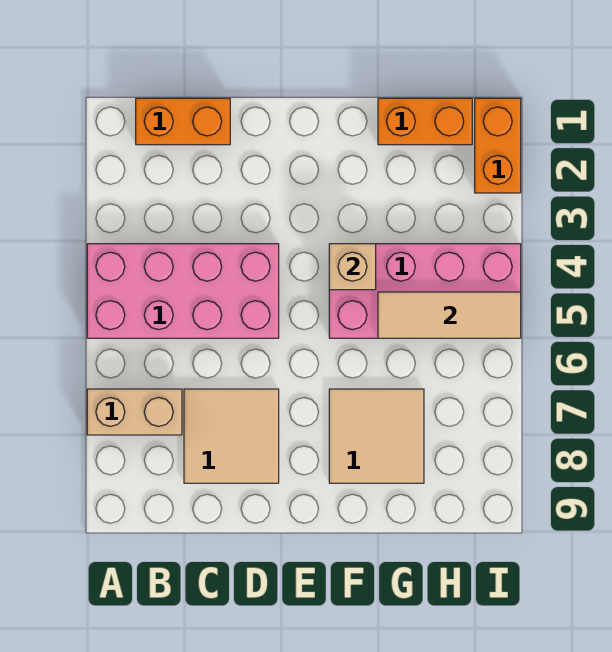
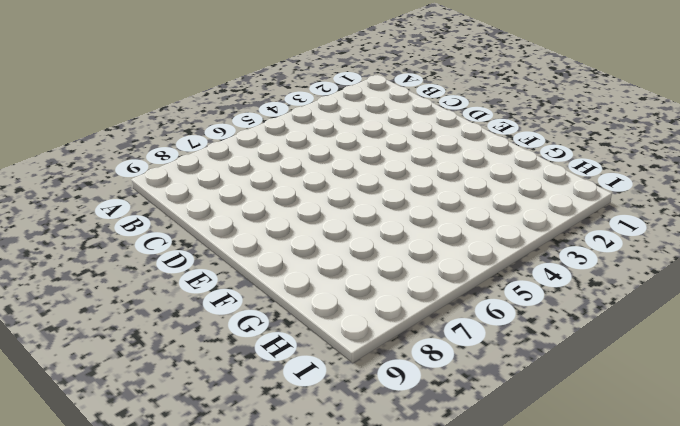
none -> pink brick A4:D5 level 1
none -> tan brick A7:B7 level 1

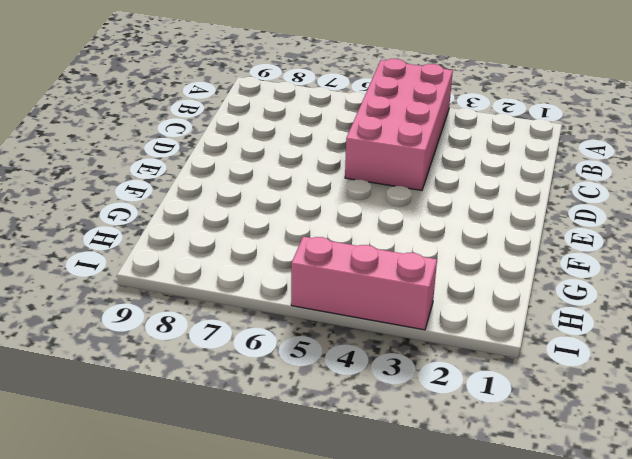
pink brick I3:I5 level 1 -> pink brick F4:I5 level 1
none -> tan brick A7:B7 level 1
none -> orange brick B1:C1 level 1

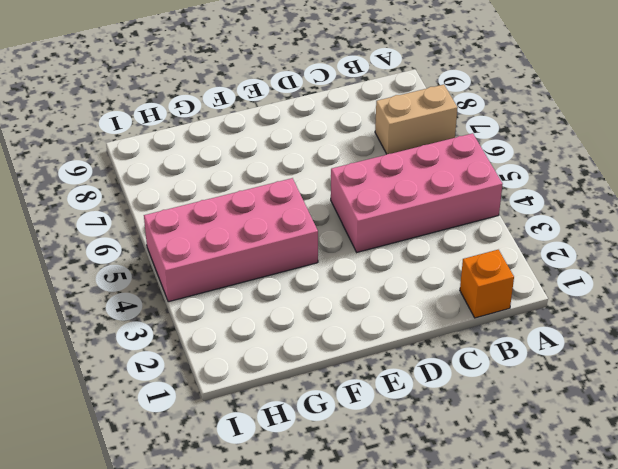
orange brick B1 level 1 -> orange brick B1:C1 level 1
none -> tan tile C7:D8 level 1
none -> tan tile F7:G8 level 1

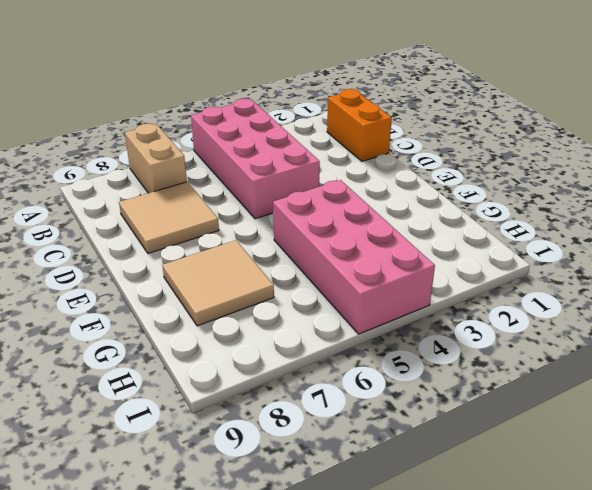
none -> orange brick G1:H1 level 1
none -> orange brick I1:I2 level 1

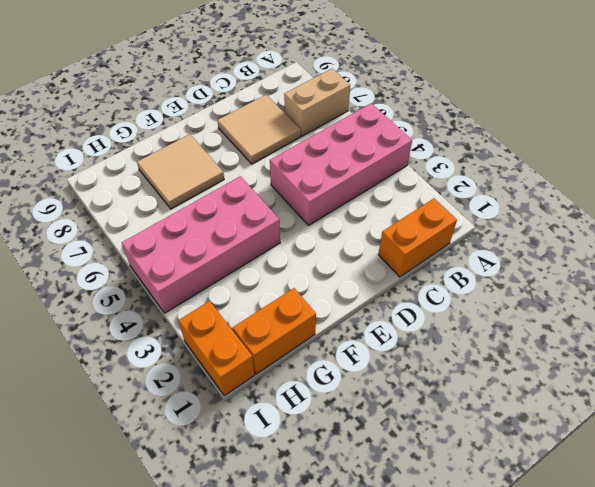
none -> tan brick F4 level 2
none -> tan tile G5:I5 level 2

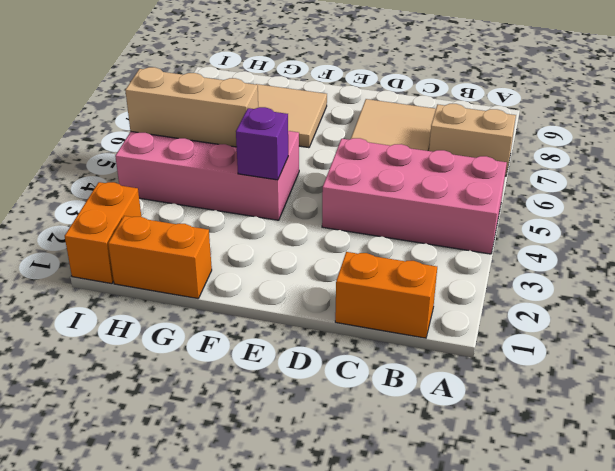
purple brick F4 level 2 -> tan brick F4 level 2
tan brick G5:I5 level 2 -> tan tile G5:I5 level 2

